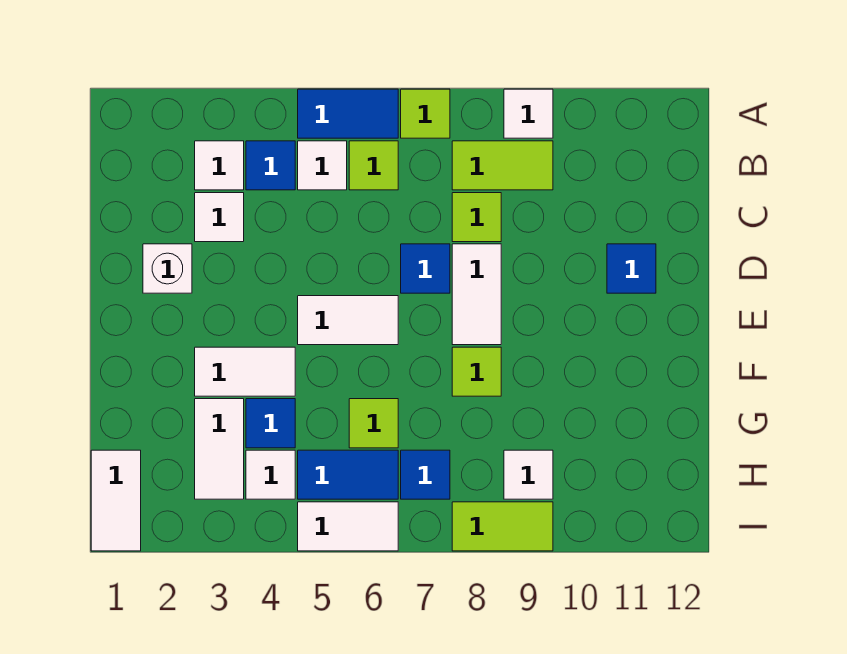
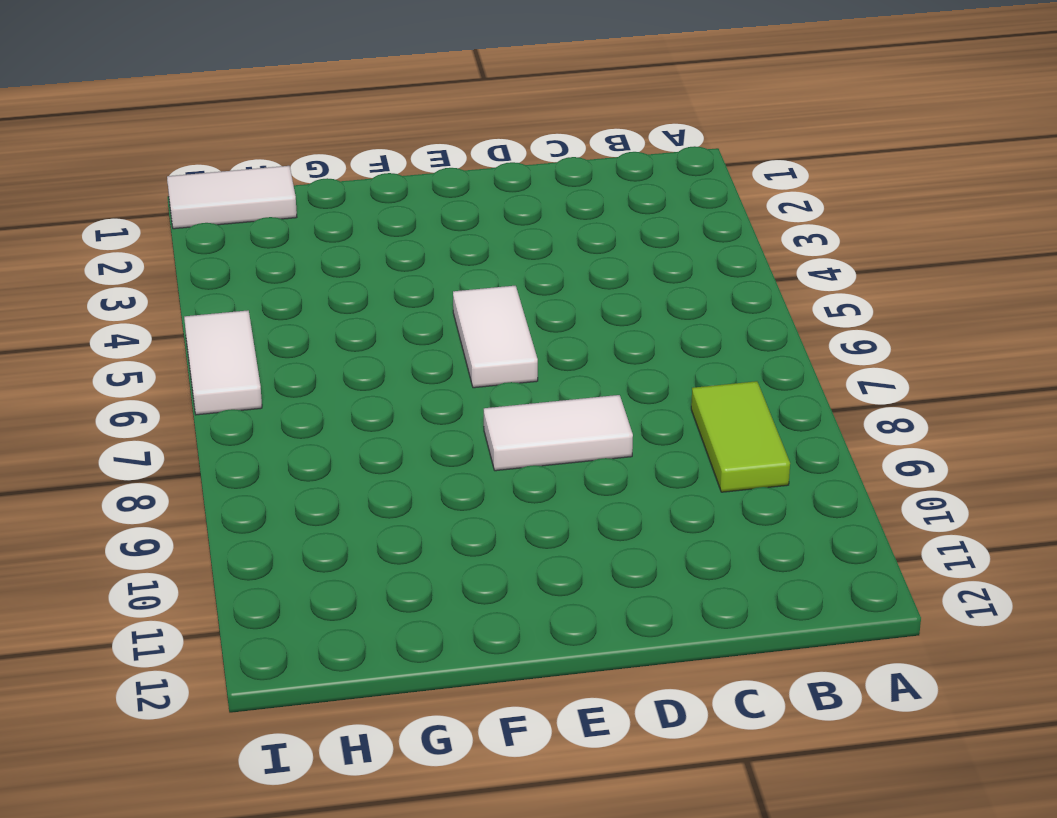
none -> blue tile A5:A6 level 1
none -> lime tile A7 level 1
none -> white tile A9 level 1

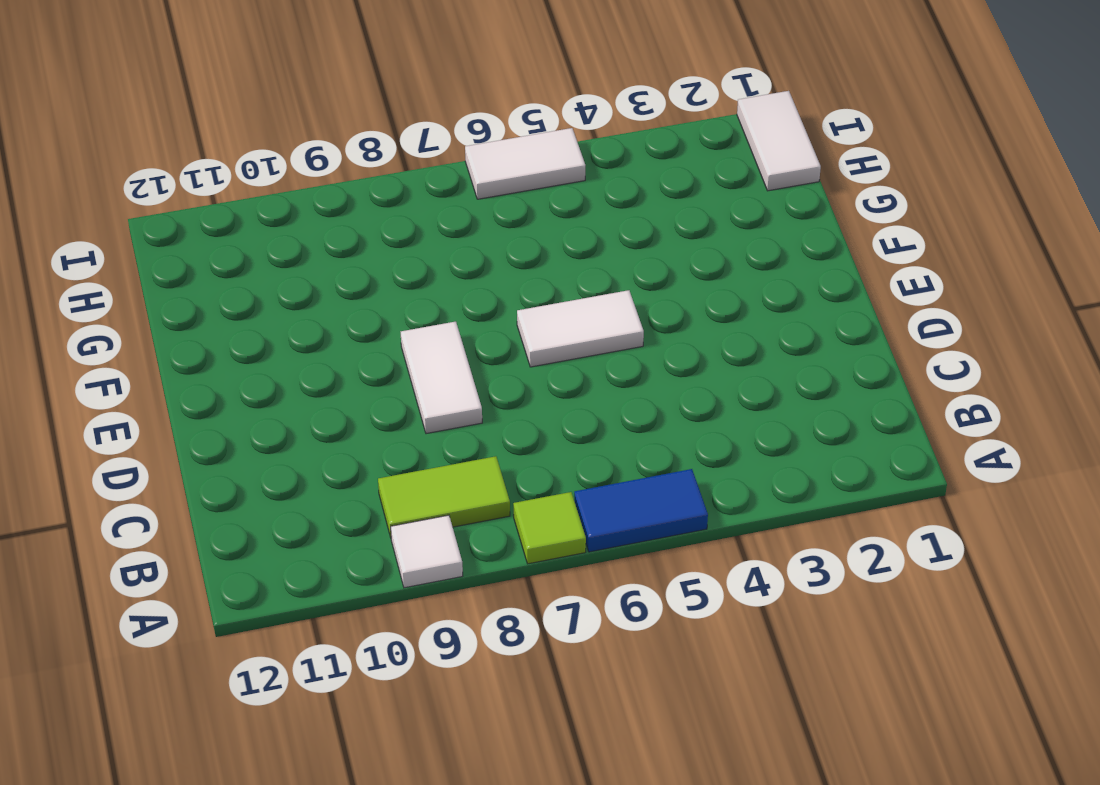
none -> white tile B3 level 1
none -> blue tile B4 level 1
none -> white tile B5 level 1

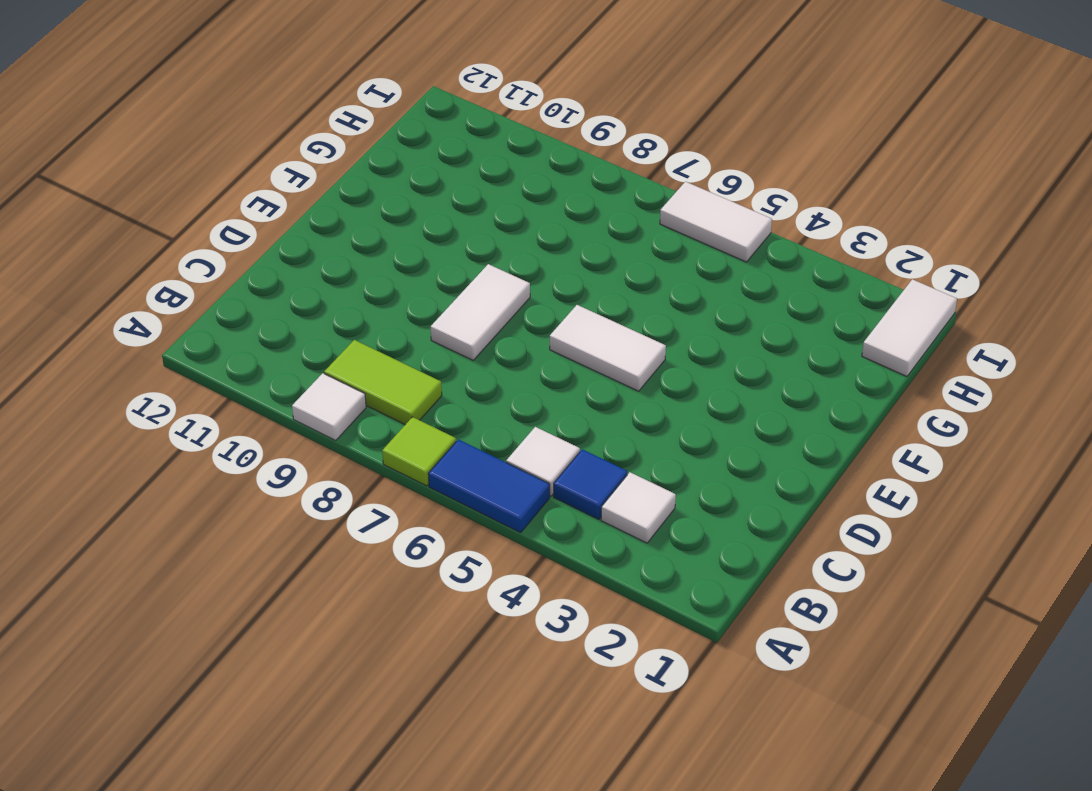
none -> lime tile B6 level 1
none -> white tile C3 level 1
none -> lime tile C8 level 1

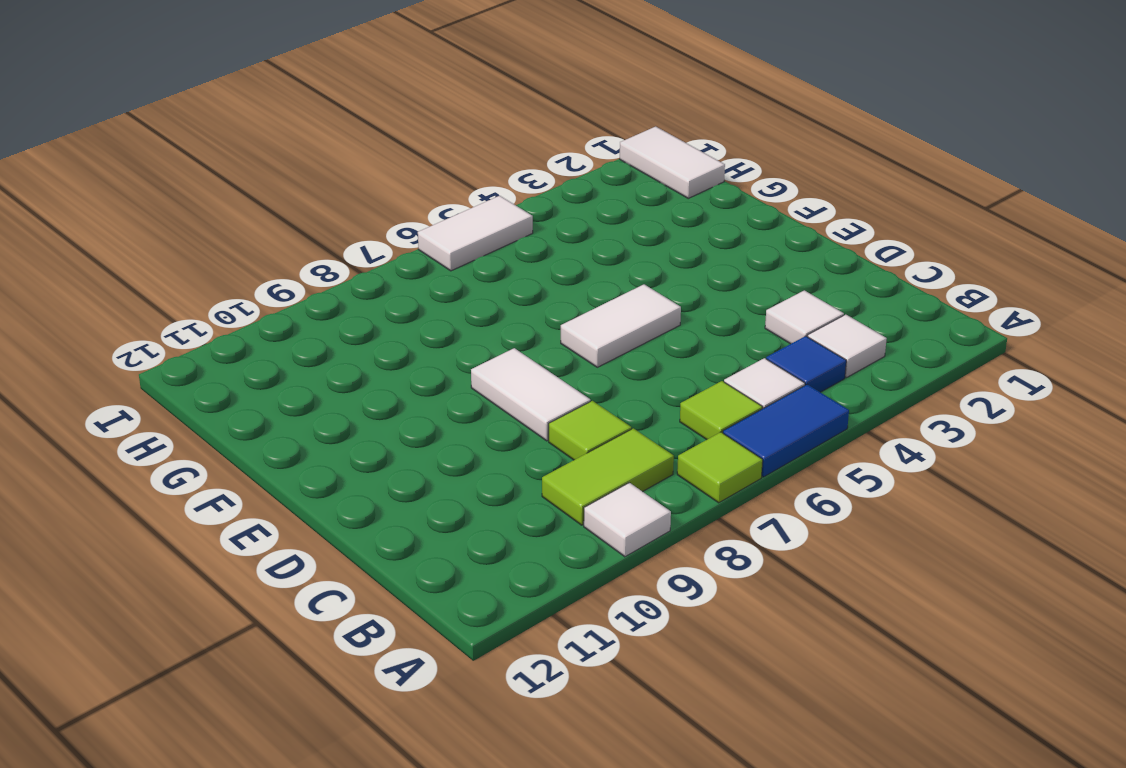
none -> white brick D2 level 1
none -> blue tile D7 level 1
none -> blue tile D11 level 1

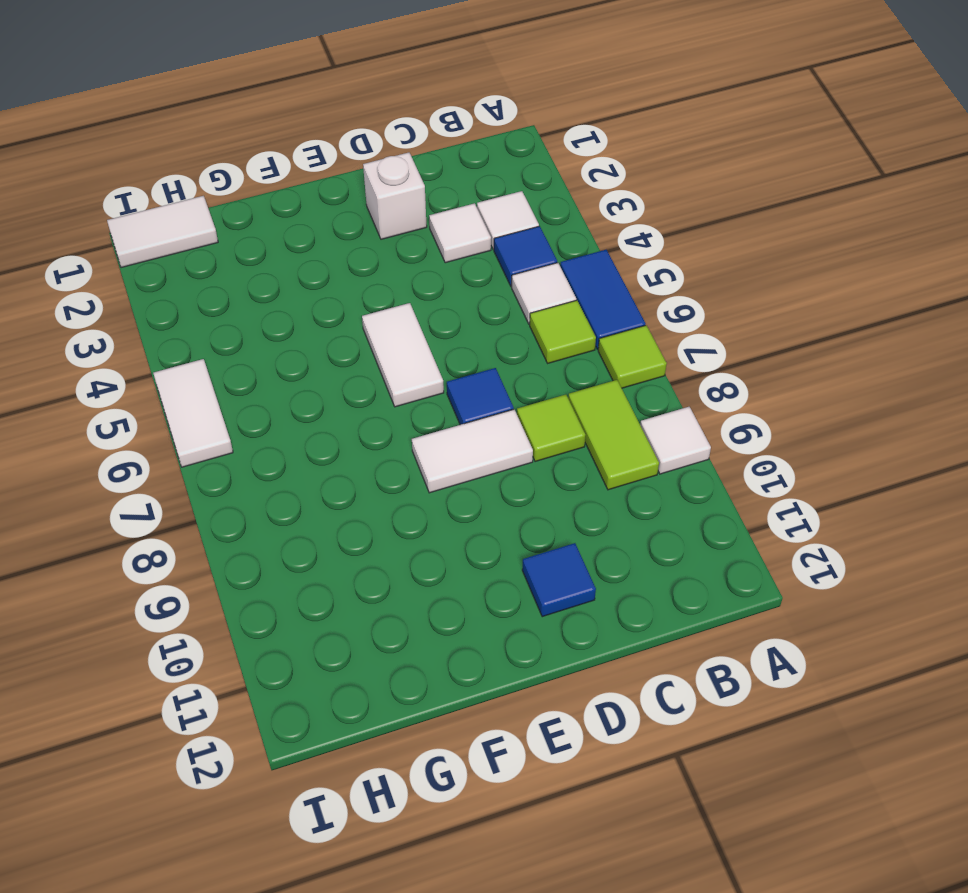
none -> white tile F3:F4 level 1
none -> lime tile F8 level 1
none -> white tile G3:H3 level 1

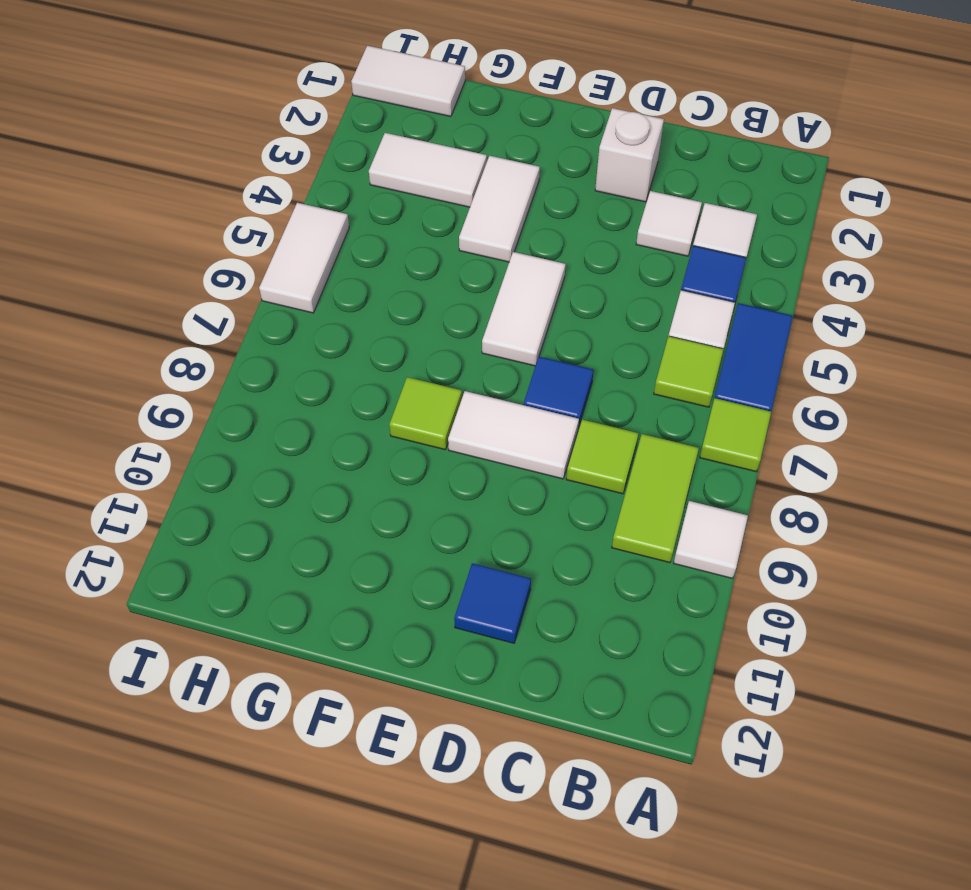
none -> blue tile G4 level 1
none -> lime tile G6 level 1
none -> white tile H4 level 1

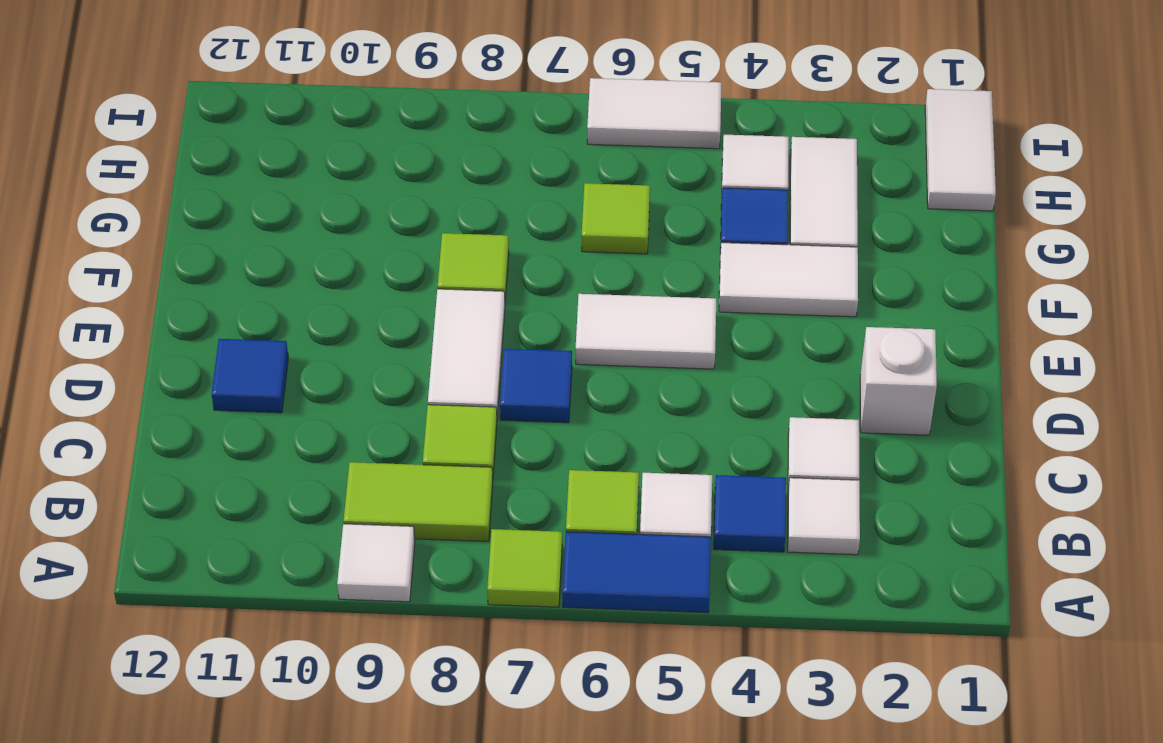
none -> blue tile H5:H6 level 1
none -> blue tile H7 level 1
none -> white tile H9 level 1

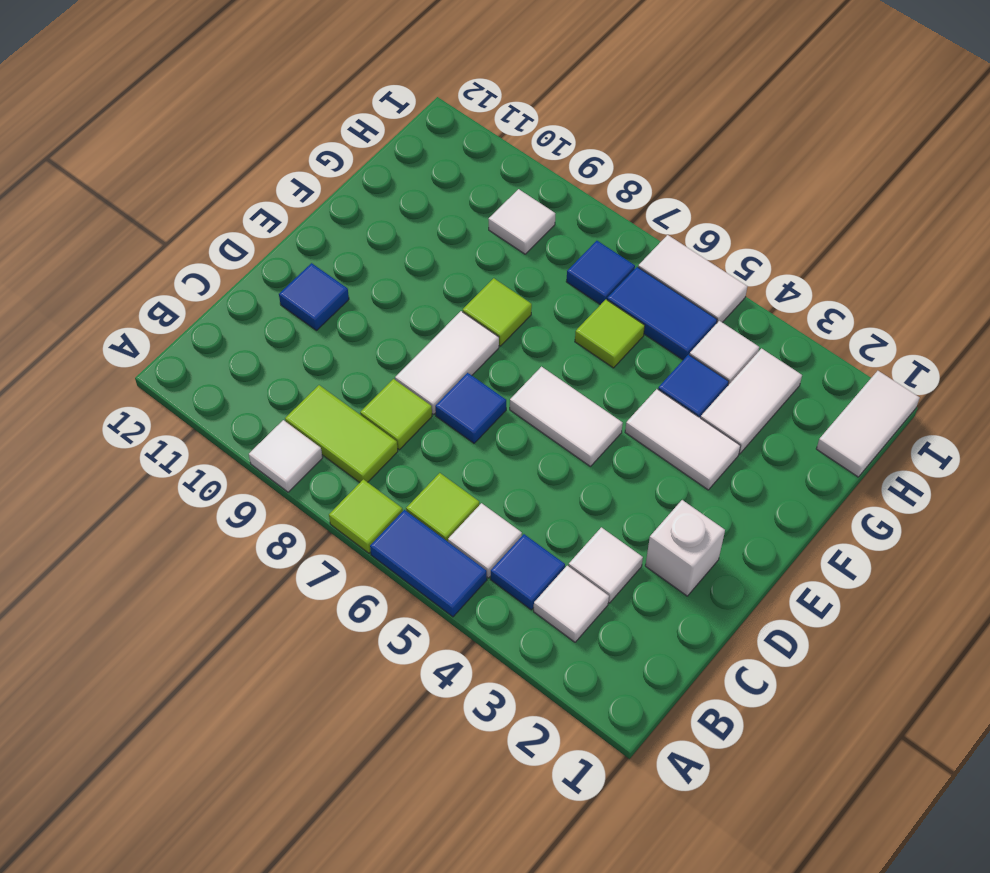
none -> lime tile I8:I9 level 1

